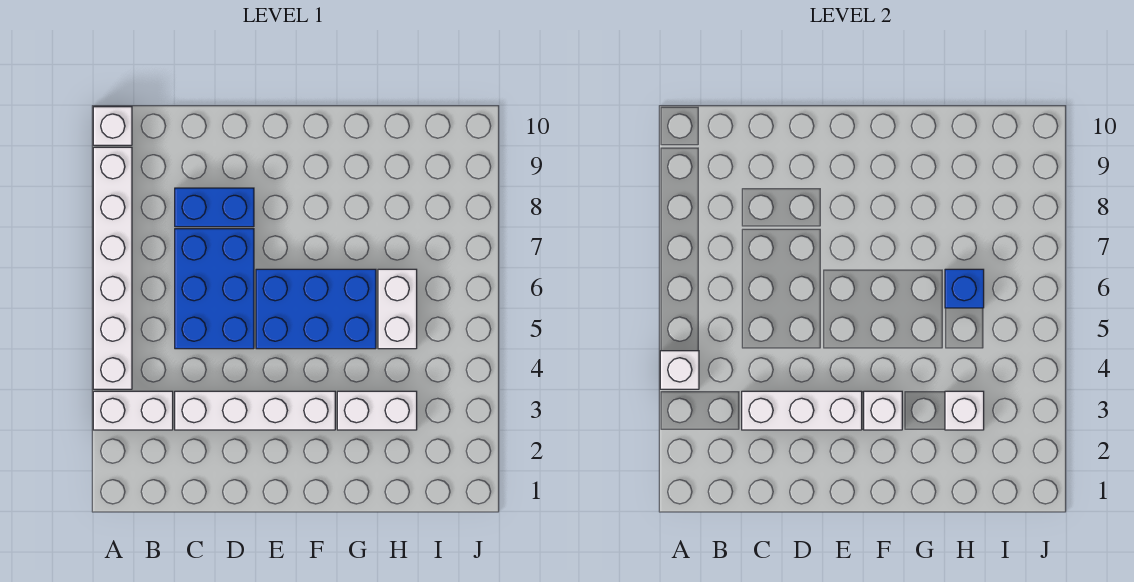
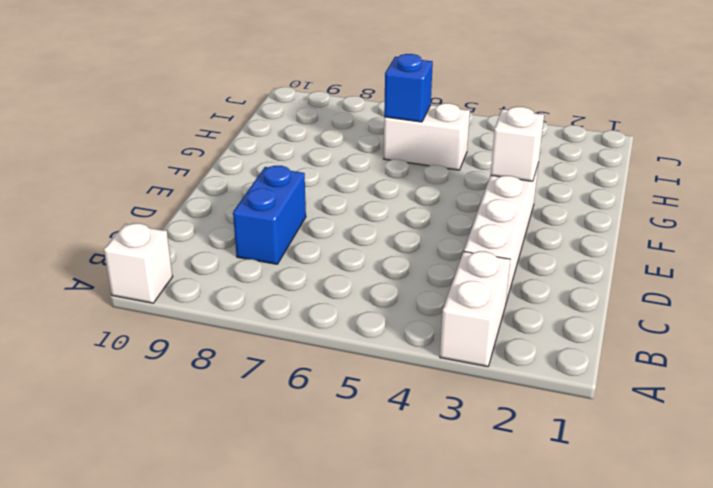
none -> white brick A4:A9 level 1
none -> blue brick C5:D7 level 1
none -> blue brick E5:G6 level 1

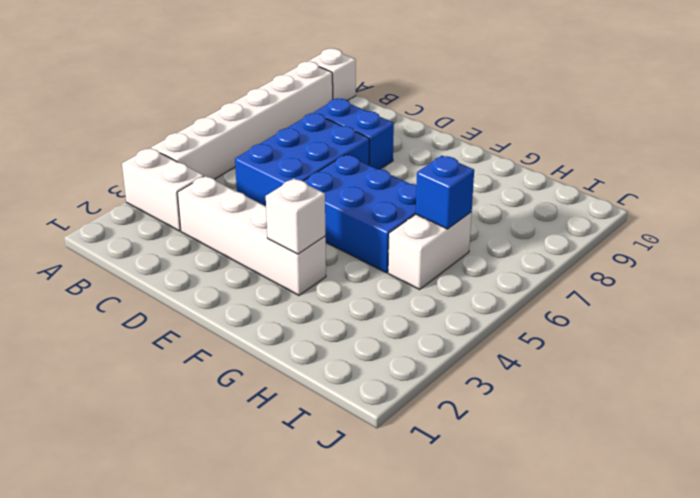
none -> white brick G3:H3 level 1
none -> white brick A4 level 2
none -> white brick C3:E3 level 2

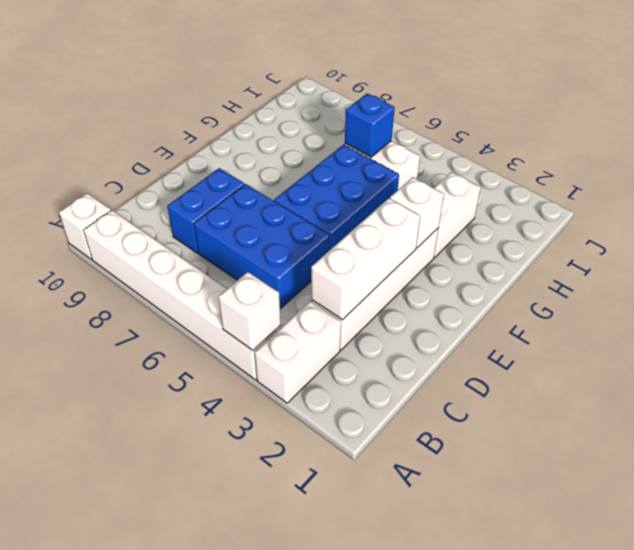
none -> white brick H3 level 2

